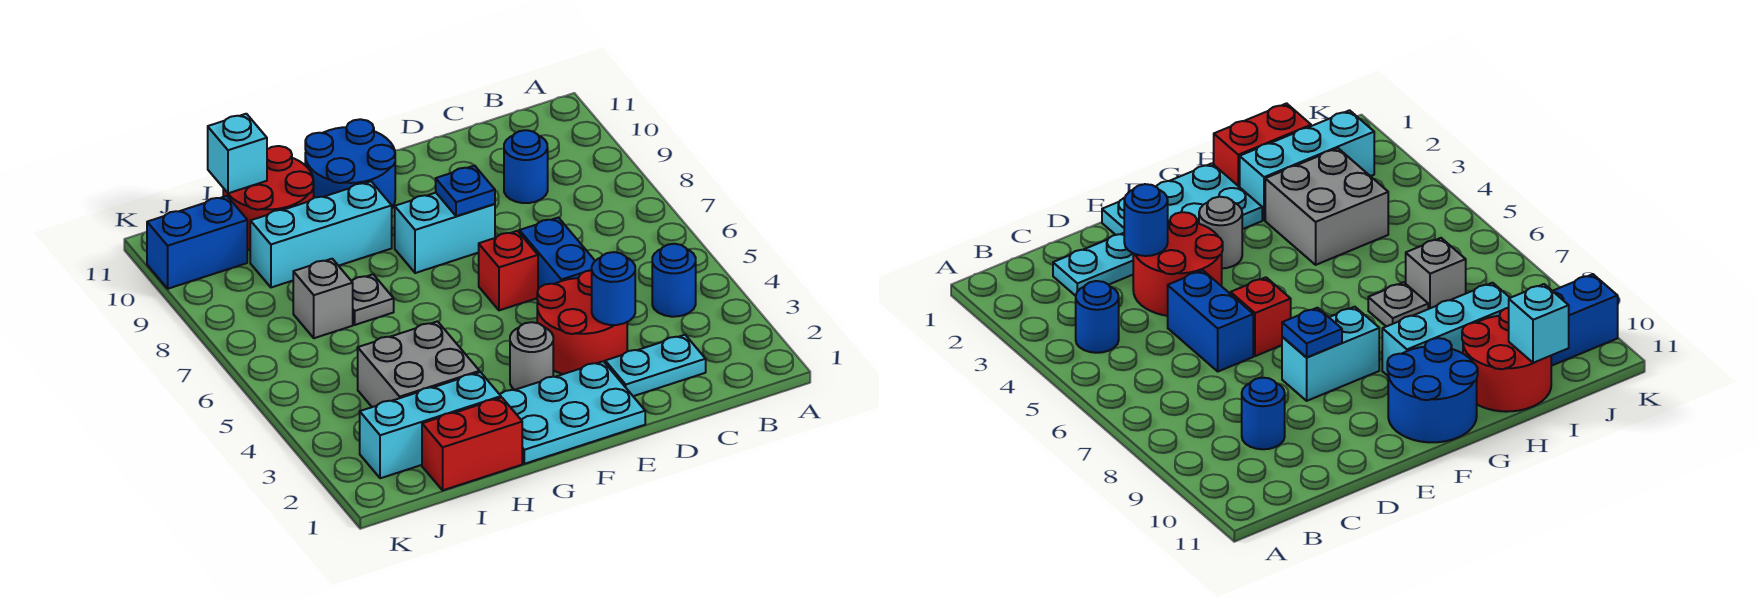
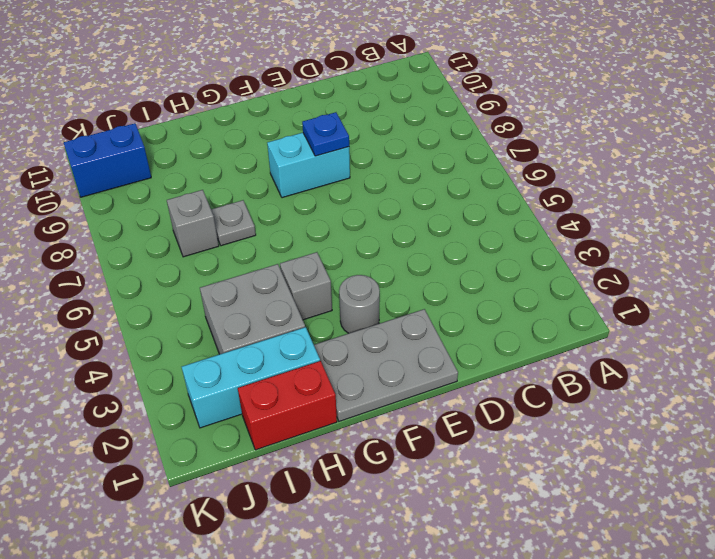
grey plate E1:G2 level 1 -> cyan plate E1:G2 level 1
grey brick G4 level 1 -> none
none -> blue round brick B4 level 1
none -> cyan plate C2:D2 level 1
none -> blue round brick C9 level 1

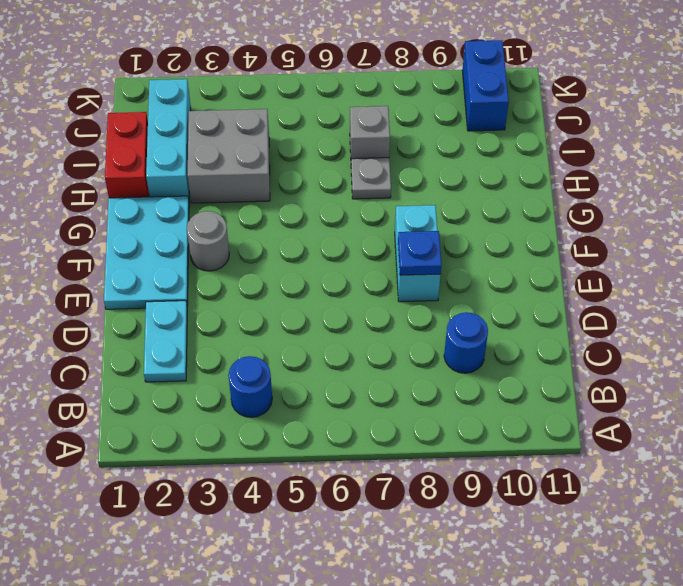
none -> red round brick D3:E4 level 1
none -> blue brick D5:D6 level 1
none -> red brick E6 level 1

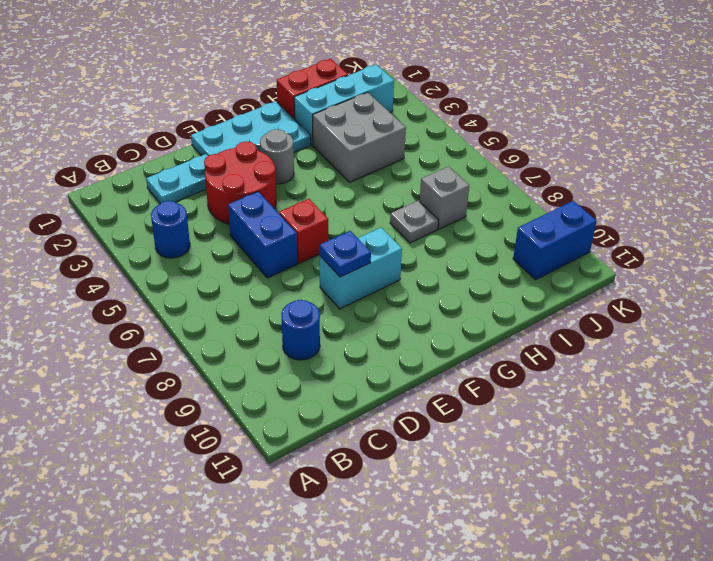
none -> blue round brick F10:G11 level 1
none -> cyan brick G9:I9 level 1
none -> red round brick H10:I11 level 1

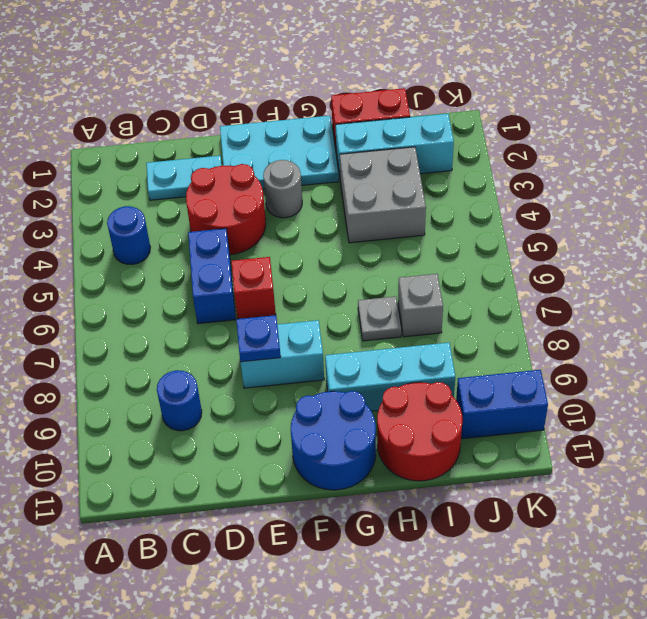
none -> blue round brick D3 level 2
none -> cyan brick I11 level 2

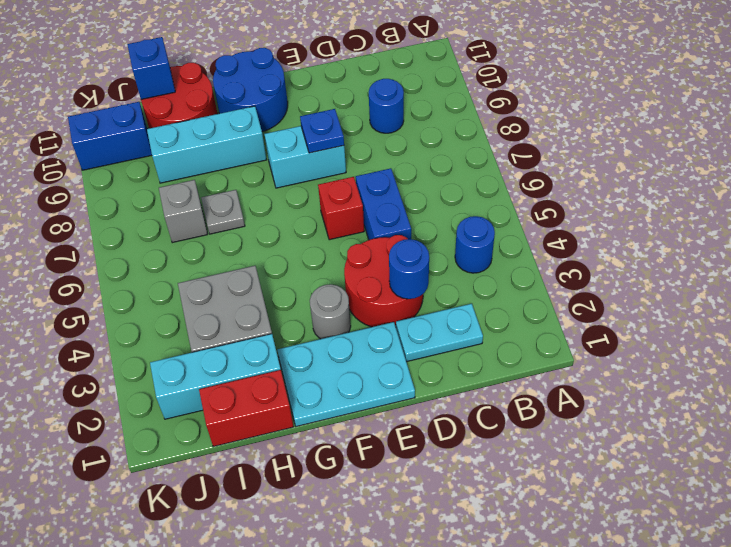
blue brick I11 level 2 -> cyan brick I11 level 2

